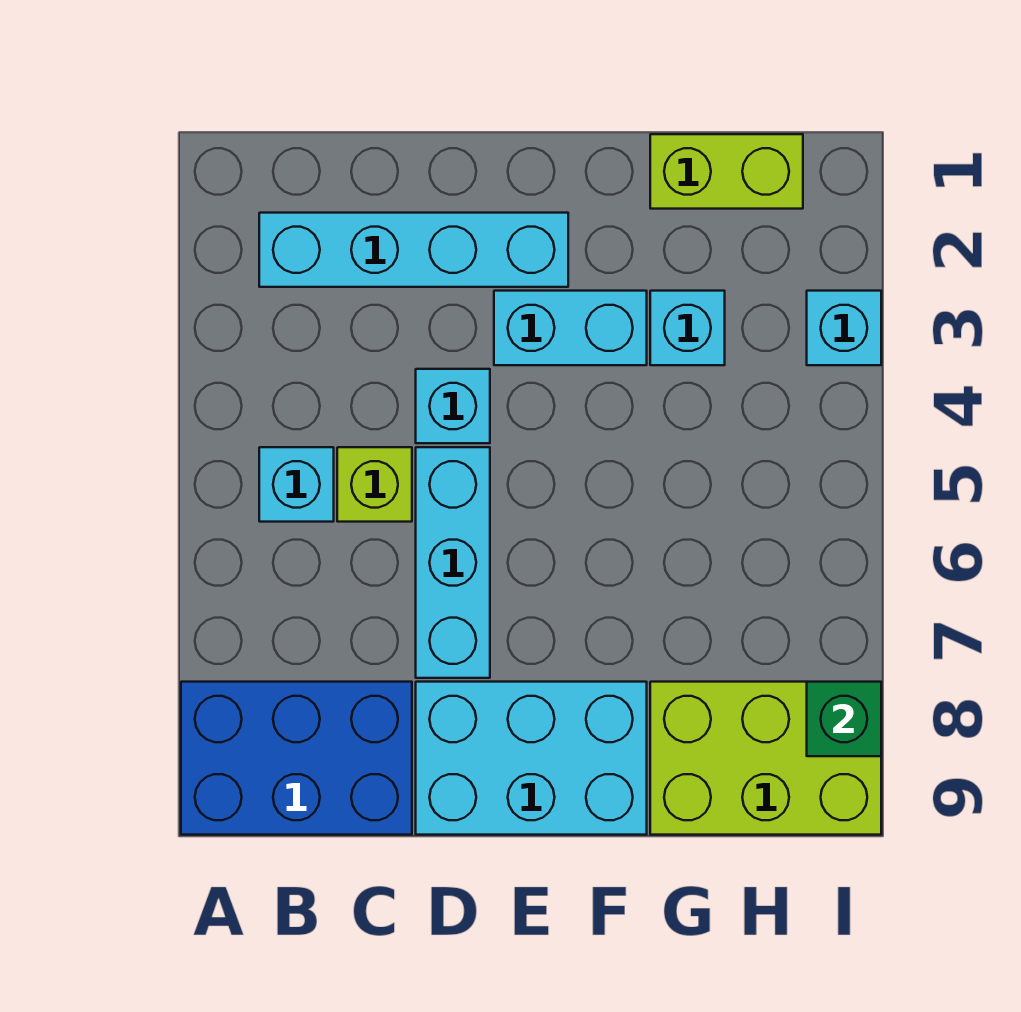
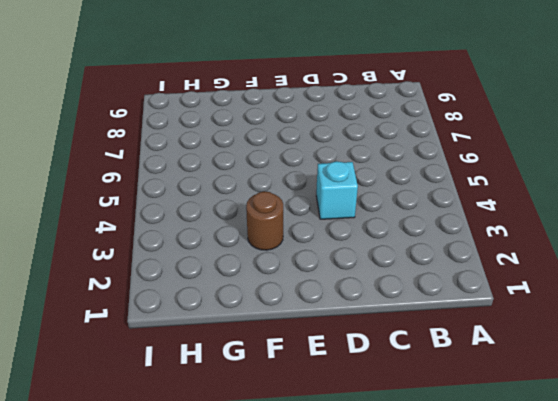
brown round brick F3 level 1 -> cyan brick E3:F3 level 1
none -> blue brick A8:C9 level 1
none -> cyan brick B2:E2 level 1
none -> cyan brick B5 level 1

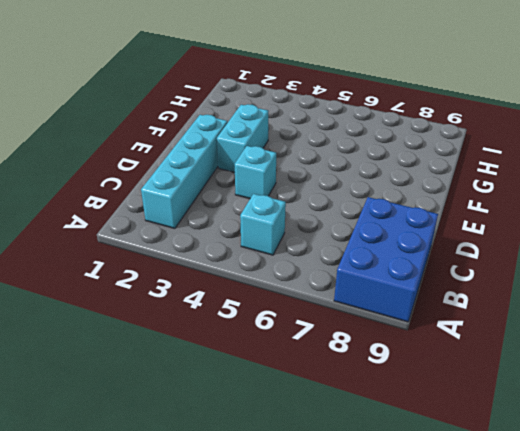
none -> lime brick C5 level 1
none -> cyan brick D5:D7 level 1
none -> cyan brick D8:F9 level 1

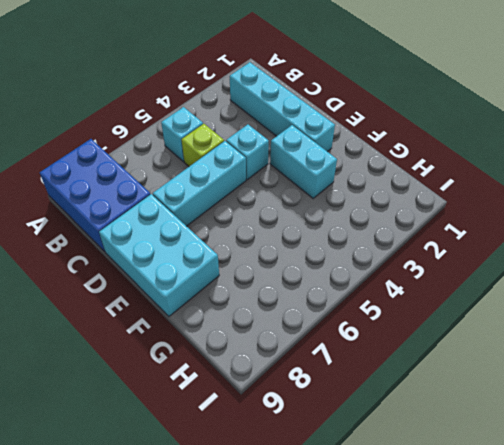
none -> lime brick G1:H1 level 1
none -> cyan brick G3 level 1
none -> lime brick G8:I9 level 1

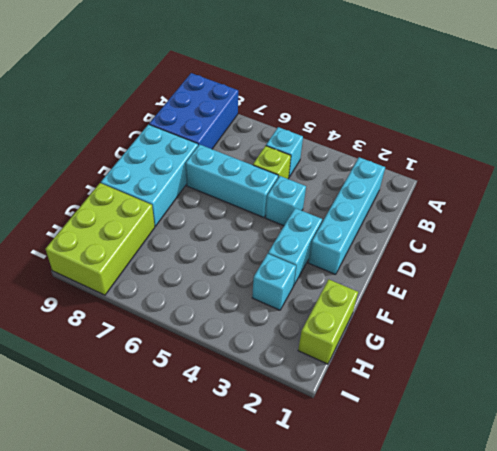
none -> cyan brick I3 level 1
none -> green brick I8 level 2

